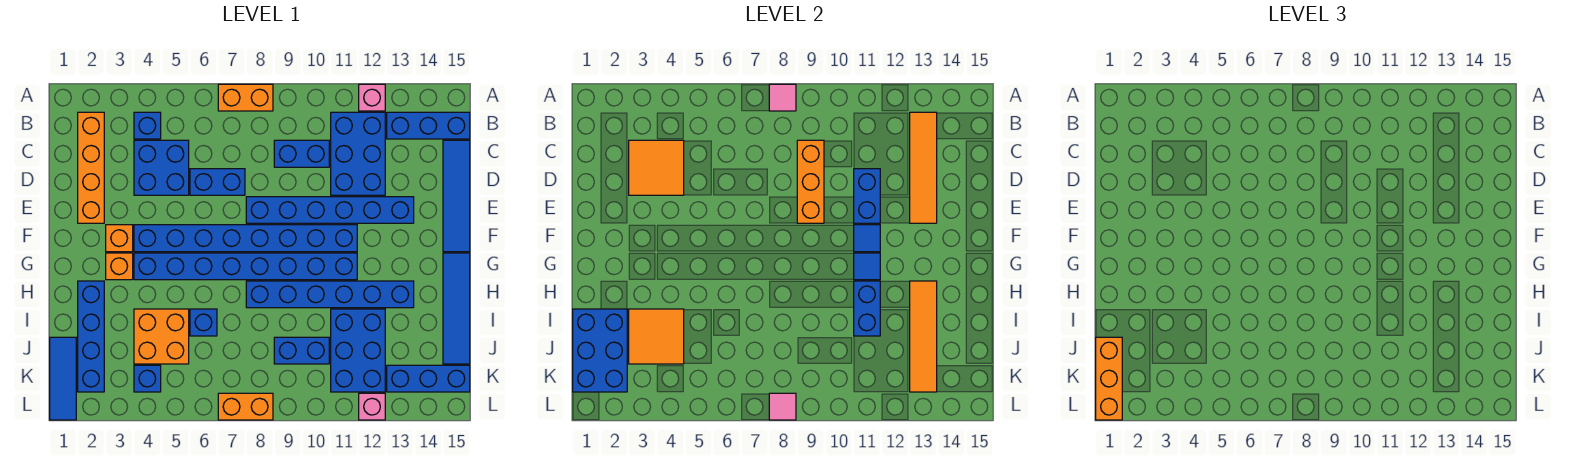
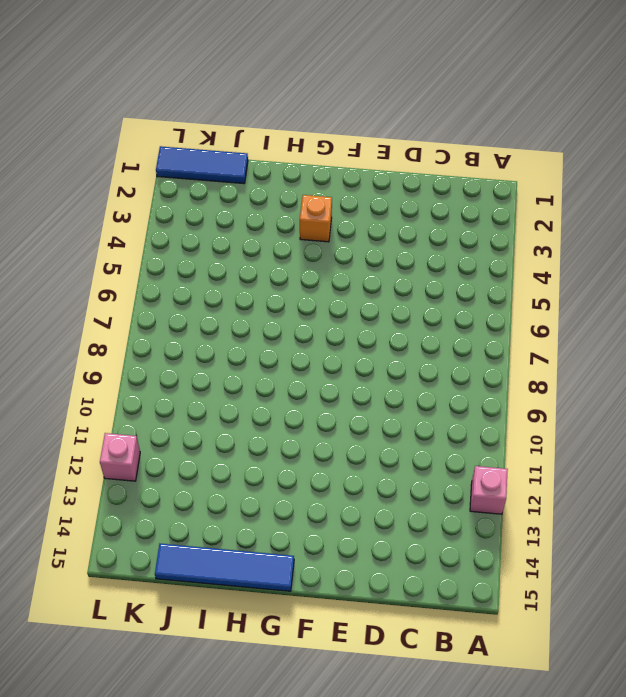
none -> orange brick A7:A8 level 1
none -> orange brick B2:E2 level 1
none -> blue brick B4 level 1
none -> blue brick B11:D12 level 1

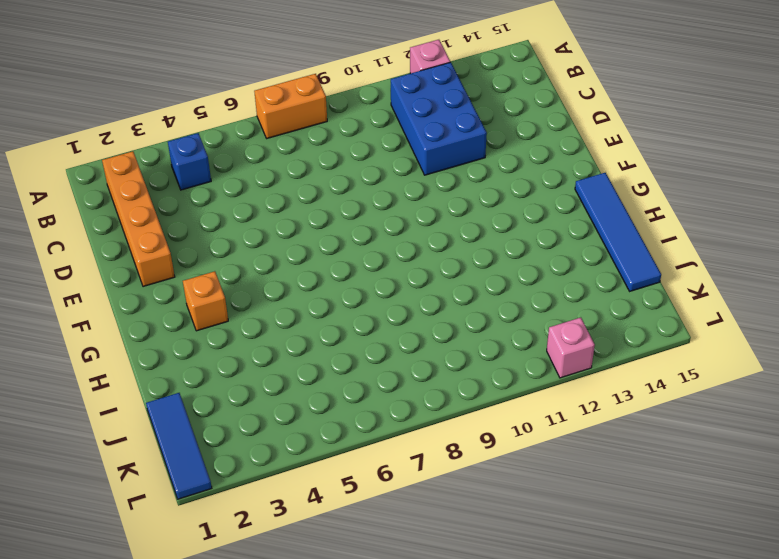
none -> blue brick B13:B15 level 1
none -> blue brick C4:D5 level 1
none -> blue brick C9:C10 level 1
none -> blue tile C15:F15 level 1

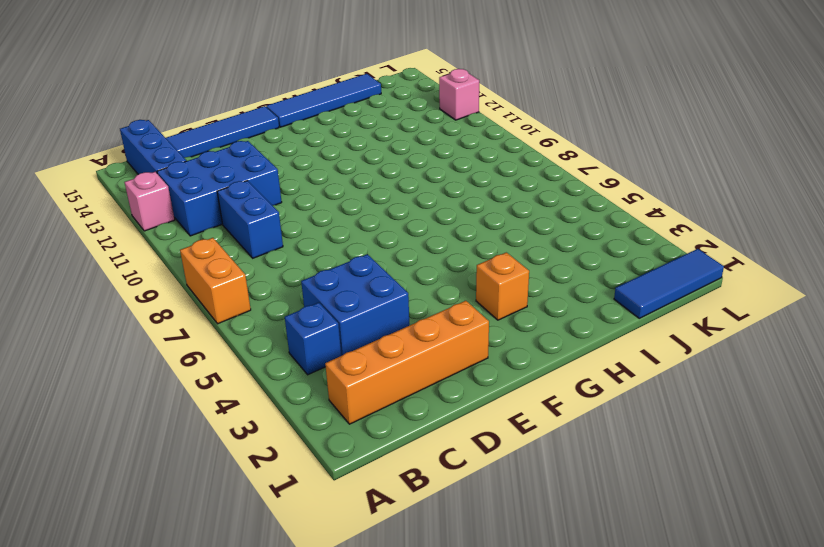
none -> blue brick D6:D7 level 1
none -> blue brick E8:E13 level 1
none -> orange brick F3 level 1
none -> blue brick F4:F11 level 1

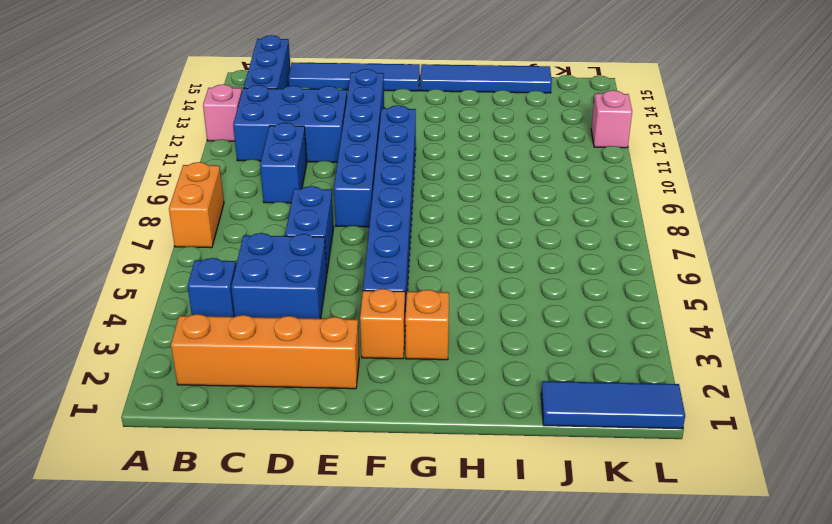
none -> blue brick G4:G11 level 1
none -> blue brick H2:K2 level 1
none -> blue brick H8:H13 level 1
none -> orange brick I4:J5 level 1

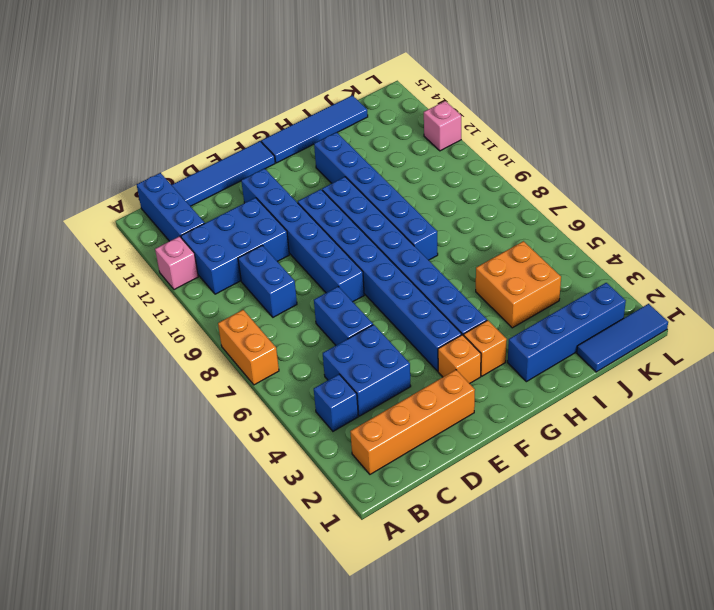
none -> blue brick I6 level 1
none -> blue brick I11:K12 level 1
none -> blue brick J9:J10 level 1
none -> blue brick K4 level 1

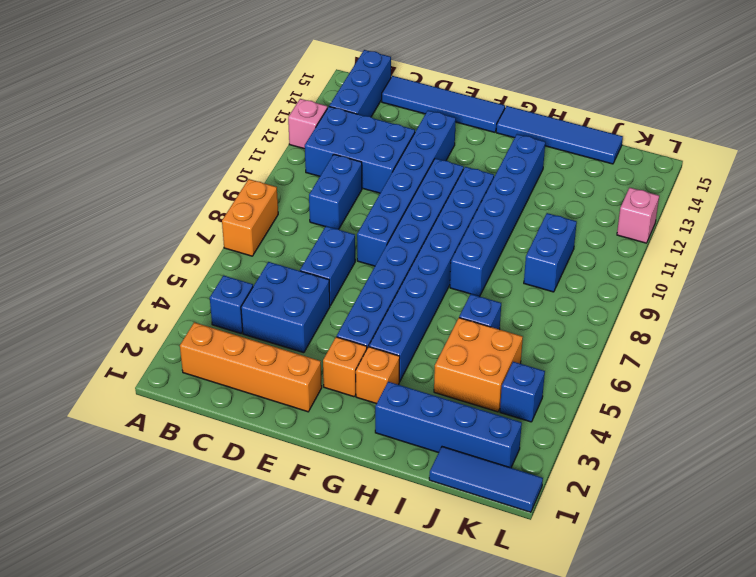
none -> blue brick I11:K12 level 1
none -> blue brick K13:K15 level 1
none -> orange brick L7:L8 level 1
none -> pink tile A8 level 2

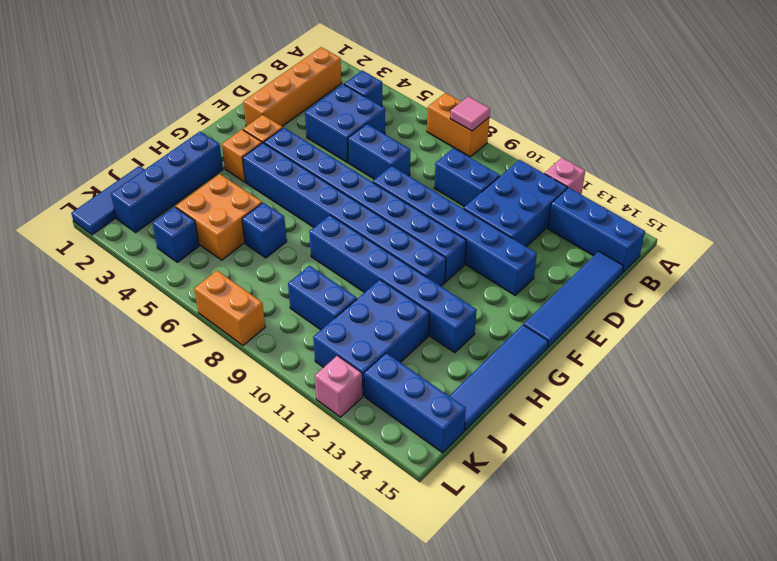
none -> orange tile B13:E13 level 2
none -> orange tile C3:D4 level 2
none -> orange brick C9:E9 level 2
none -> blue brick D11:E11 level 2

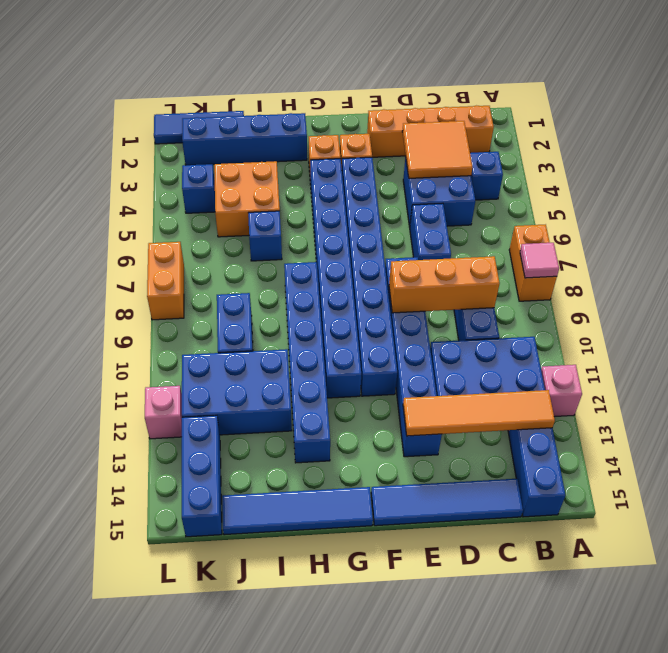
none -> blue brick D11:E11 level 2
none -> blue tile F11 level 2
none -> blue tile G11 level 2
none -> blue brick H11:I11 level 2

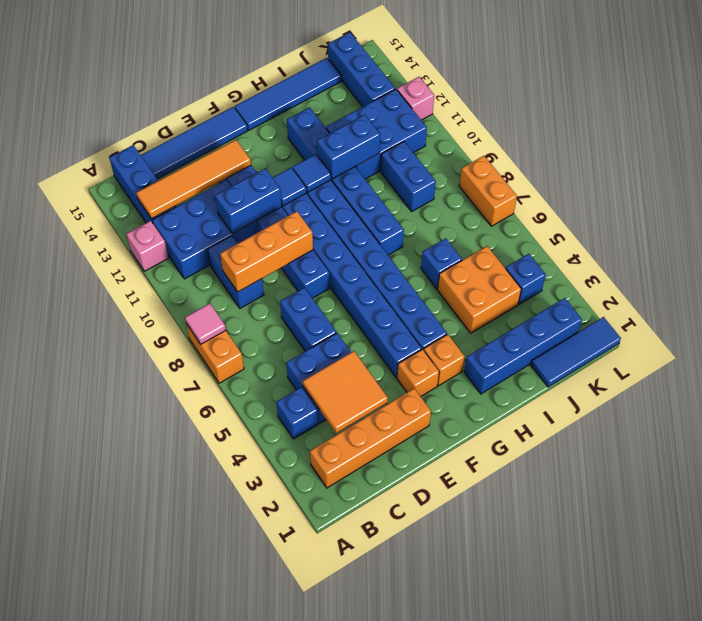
none -> orange tile H13:K13 level 2
none -> blue brick I1:K2 level 2
none -> orange tile I3:J4 level 2
none -> pink tile L8 level 2

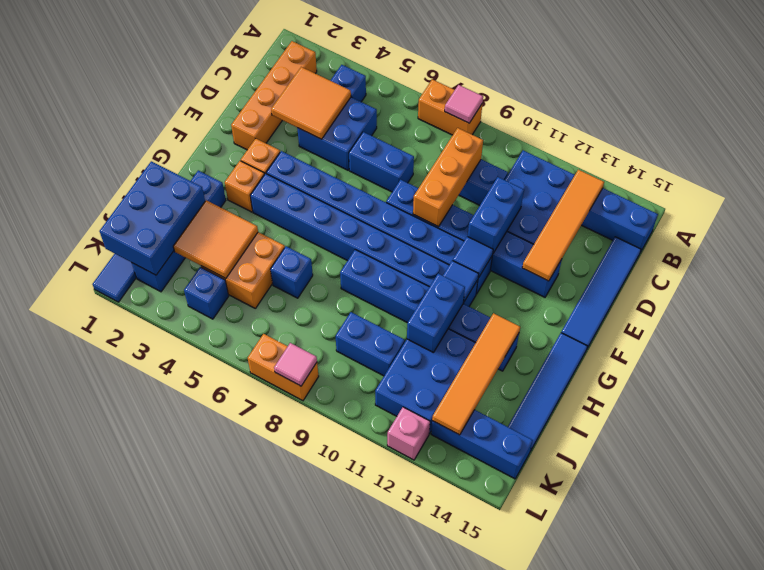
none -> pink brick A12 level 1
none -> orange brick J1:L1 level 3

